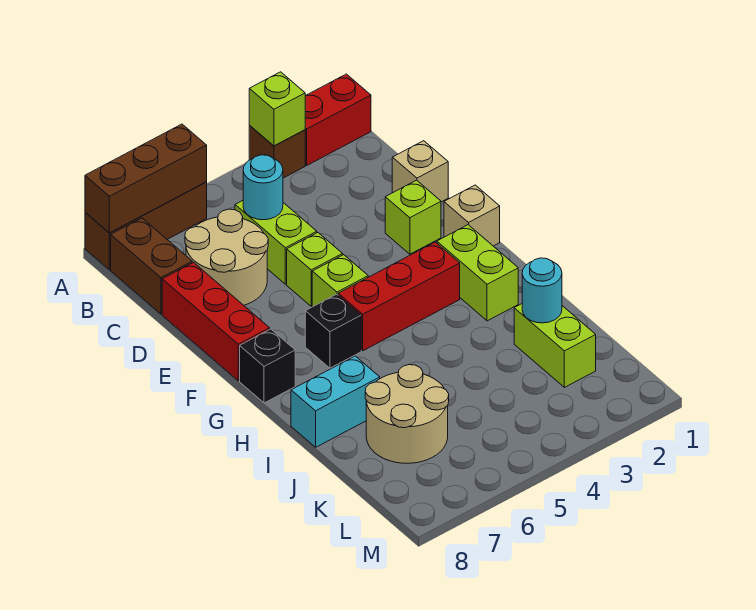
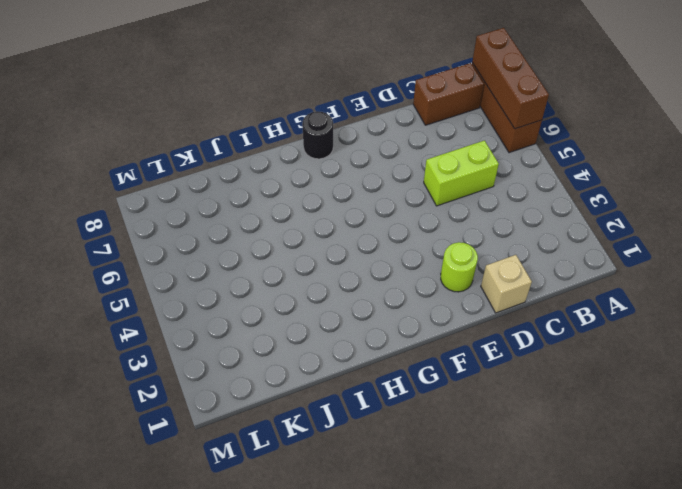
lime round brick E2 level 1 -> lime brick E2 level 1
black round brick G8 level 1 -> black brick G8 level 1
none -> red brick A1:A2 level 1
none -> brown brick A3 level 1
none -> tan round brick C6:D7 level 1

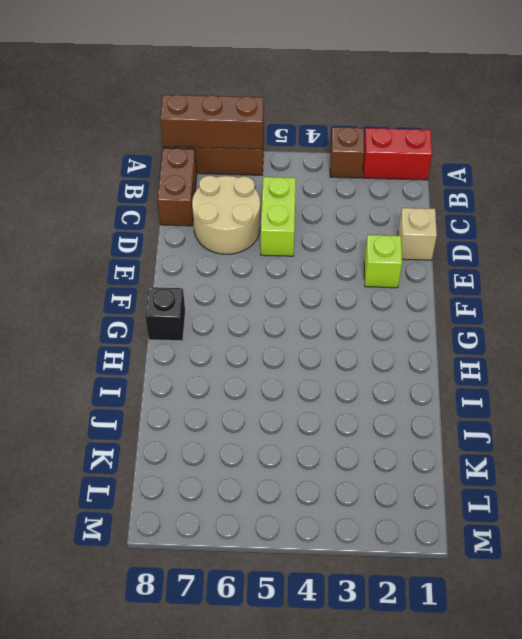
none -> red brick D8:F8 level 1
none -> lime brick E5 level 1
none -> tan brick F1 level 1

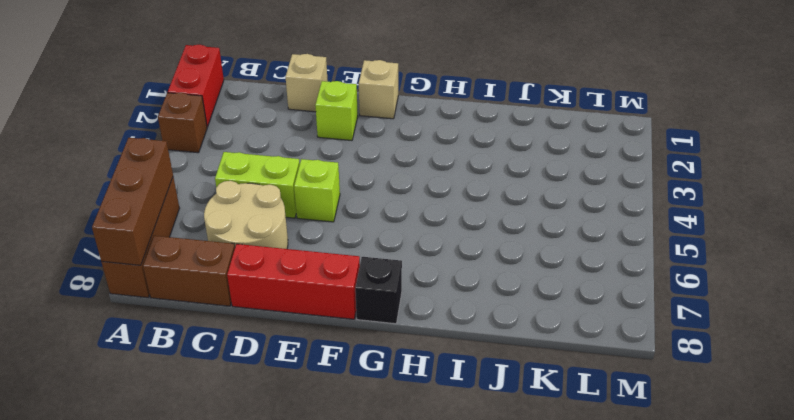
none -> lime brick F5 level 1
none -> lime brick G2:H2 level 1
none -> red brick G3:G5 level 1

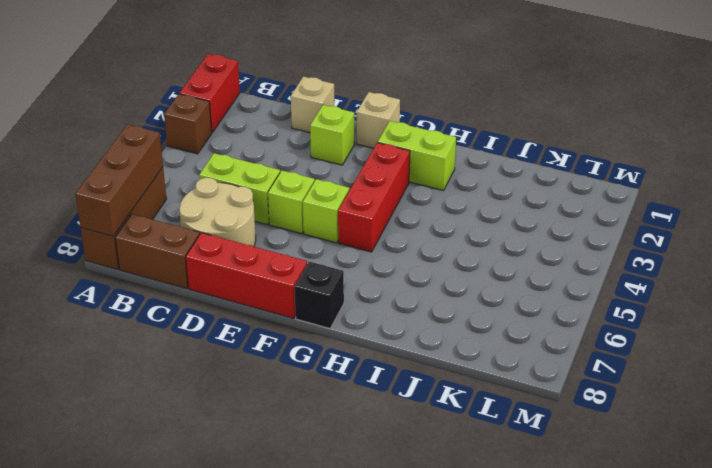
none -> black brick G6 level 1
none -> cyan brick I7:I8 level 1
none -> lime brick J2:K2 level 1

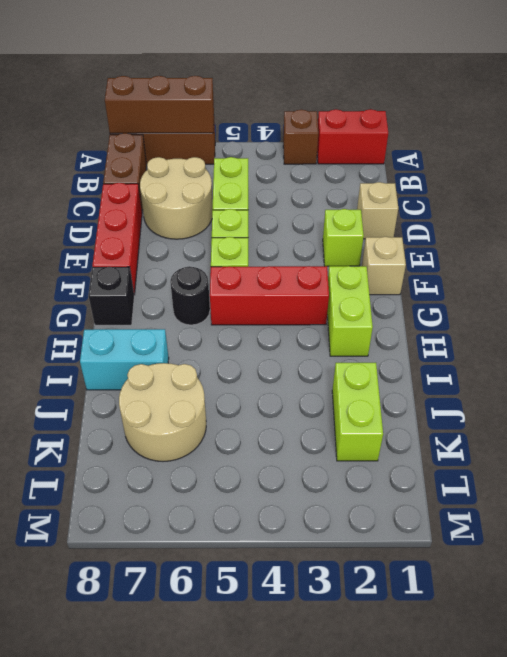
black round brick G6 level 1 -> black brick G6 level 1
none -> lime brick A3 level 2
none -> cyan round brick C5 level 2
none -> cyan round brick J2 level 2

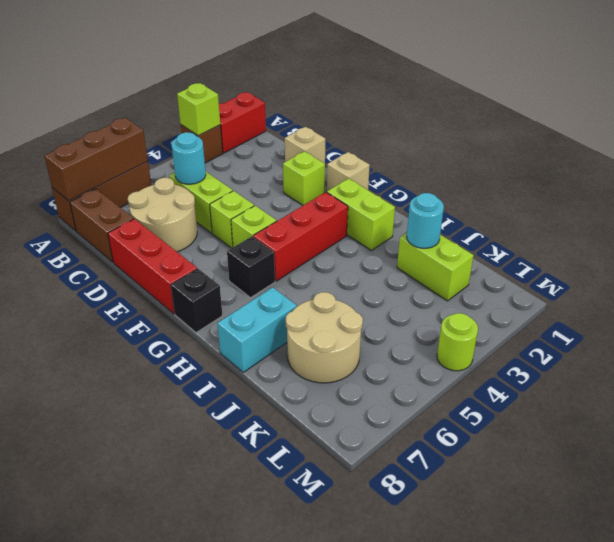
lime round brick M4 level 1 -> none

